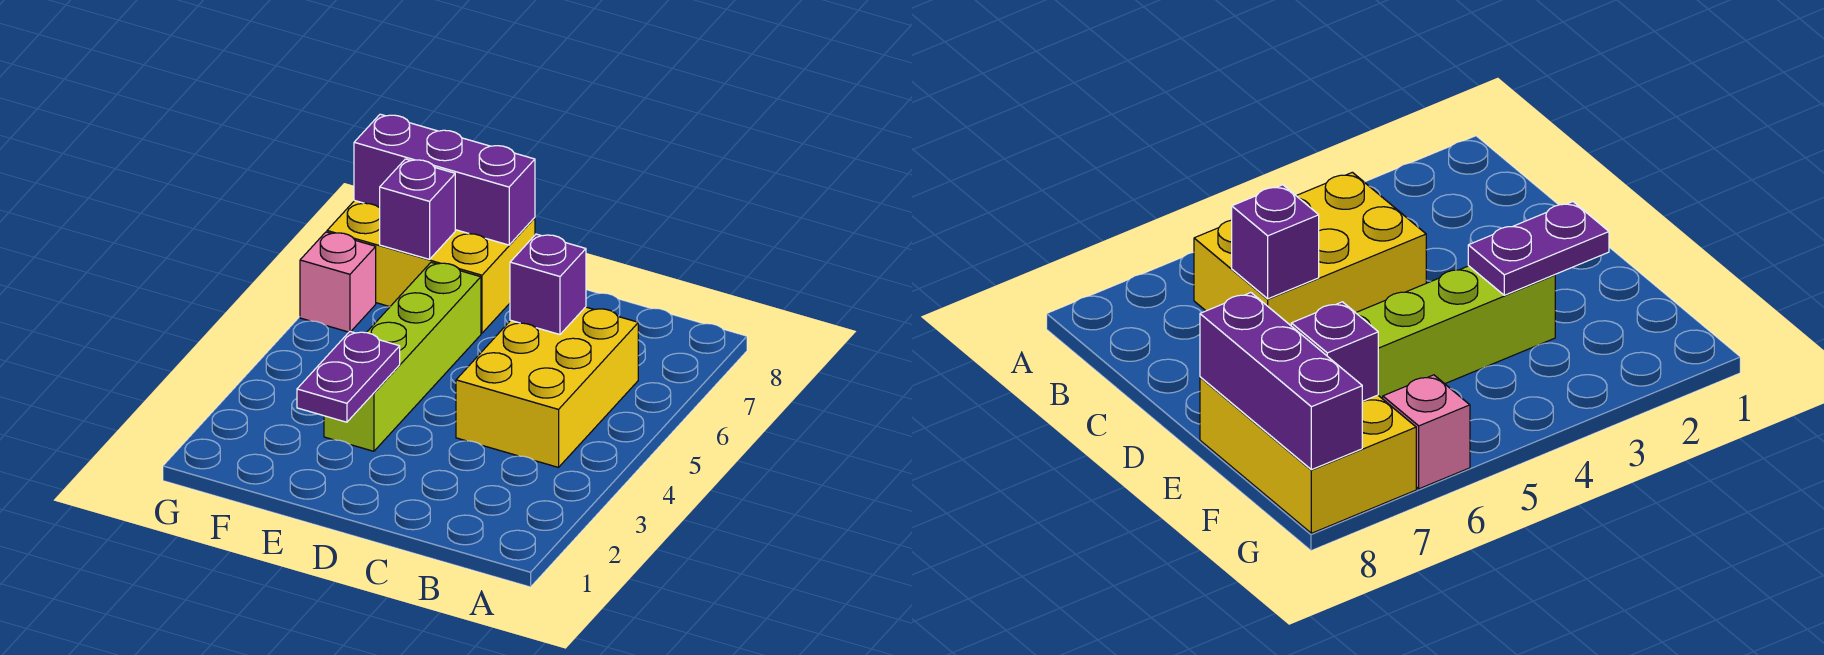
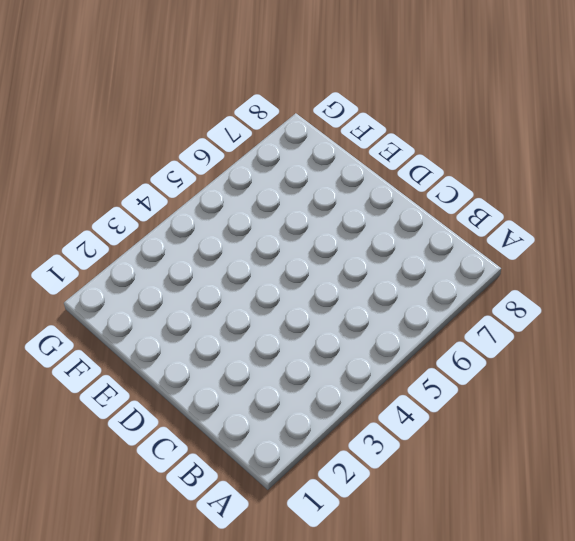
none -> yellow brick B4:C6 level 1
none -> lime brick E3:E6 level 1

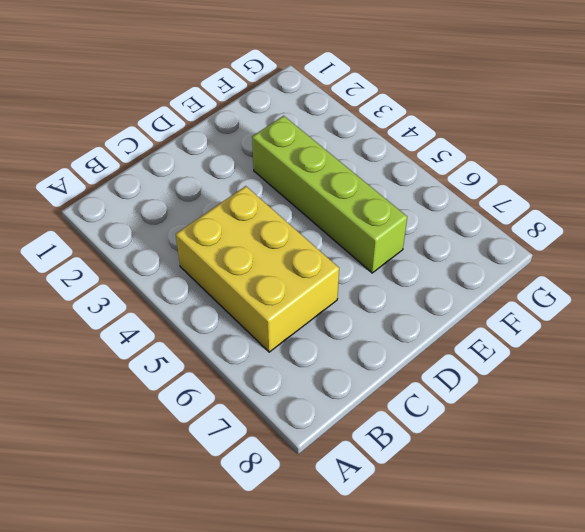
none -> yellow brick E7:G8 level 1
none -> pink brick G6 level 1

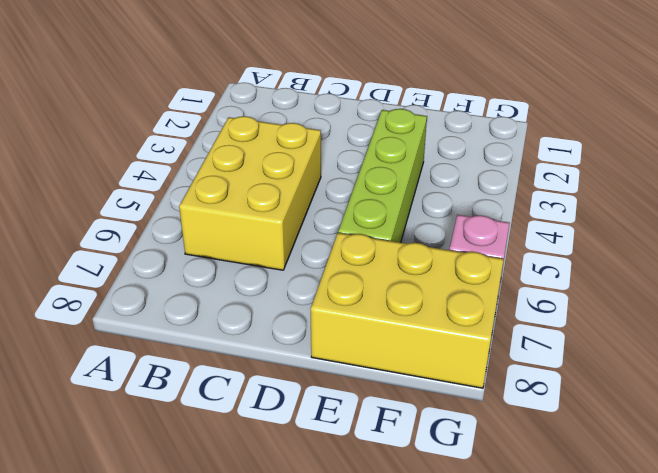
none -> purple brick C6 level 2
none -> purple plate E2:E3 level 2

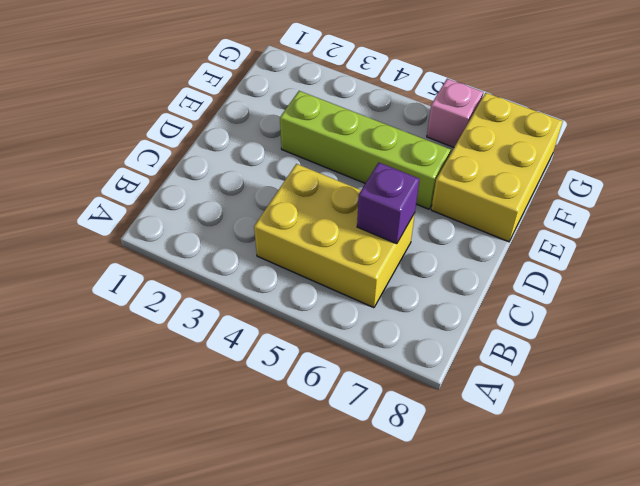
none -> purple plate E2:E3 level 2
none -> purple brick E8:G8 level 2

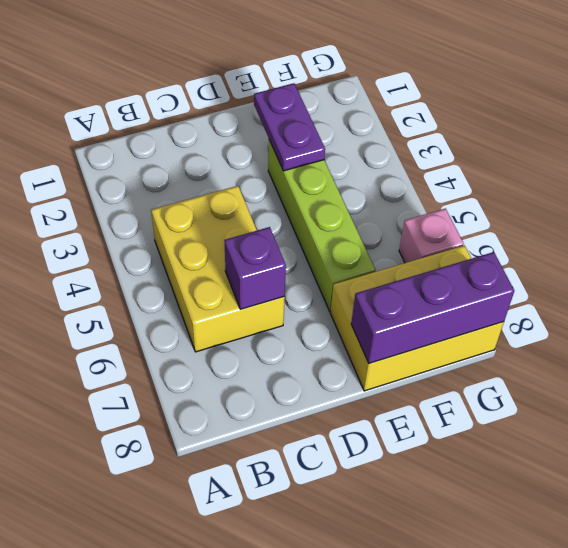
none -> purple brick F7 level 2

